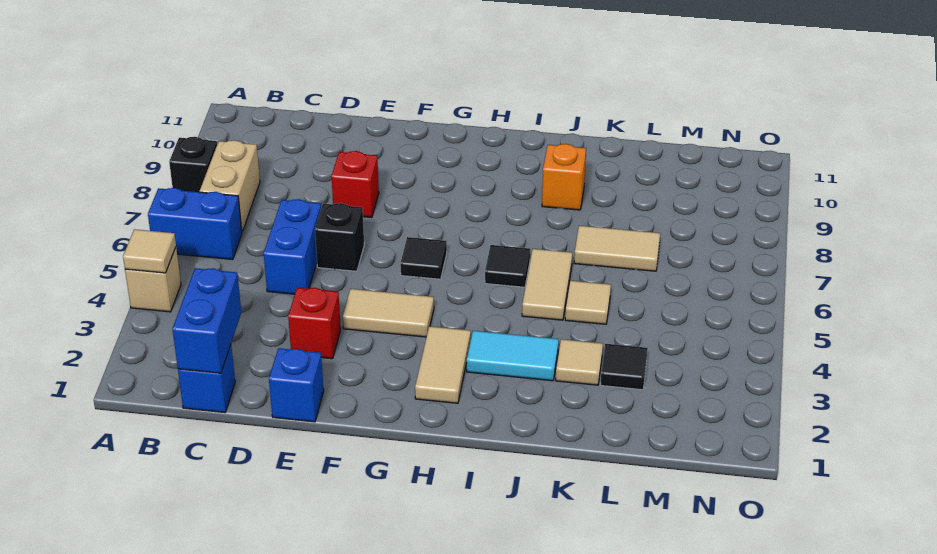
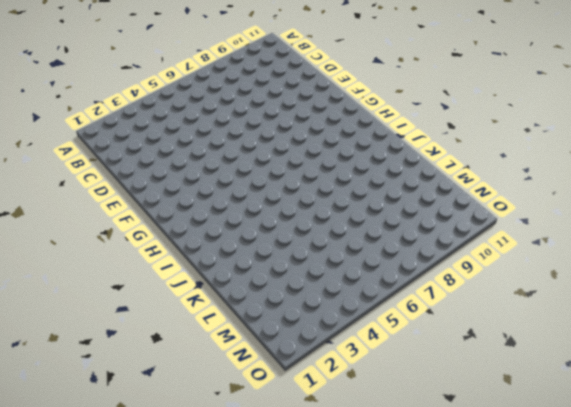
none -> tan brick A4 level 1
none -> blue brick A6:B6 level 1
none -> black brick A8 level 1

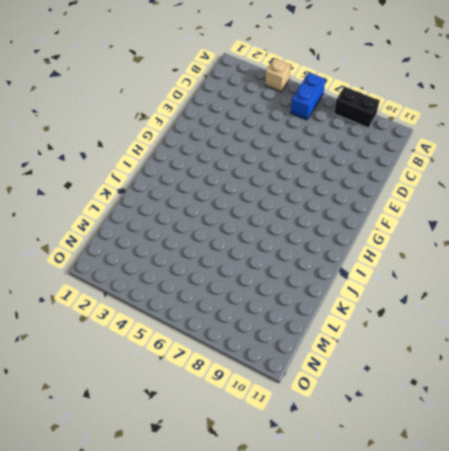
black brick A8:A9 level 1 -> black brick A8 level 1
none -> tan brick B7:B8 level 1
none -> blue brick C1 level 1
none -> blue brick D5:D6 level 1

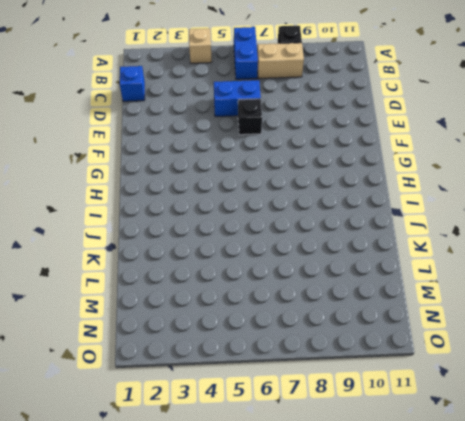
none -> blue brick E1 level 1
none -> red brick E3 level 1
none -> red brick E8 level 1

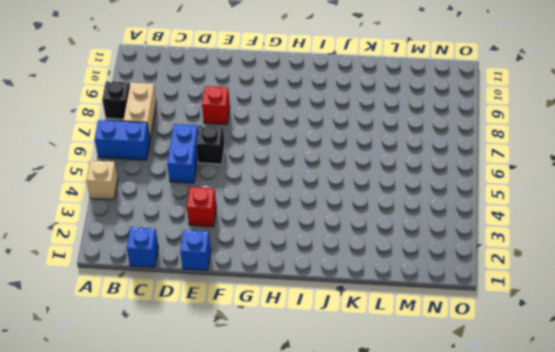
none -> tan tile F4:G4 level 1
none -> black tile G6 level 1
none -> tan tile H2:H3 level 1

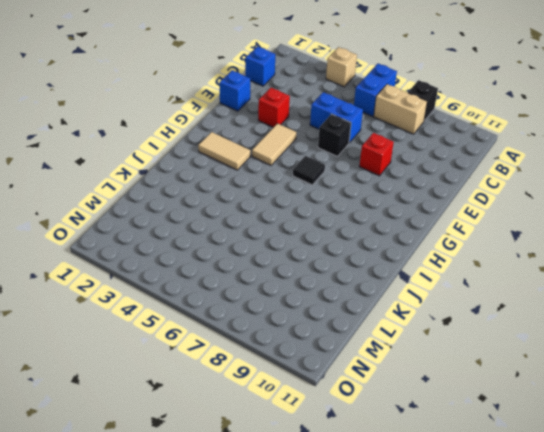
none -> cyan tile I3:J3 level 1
none -> black tile I6 level 1
none -> tan tile J5:J6 level 1

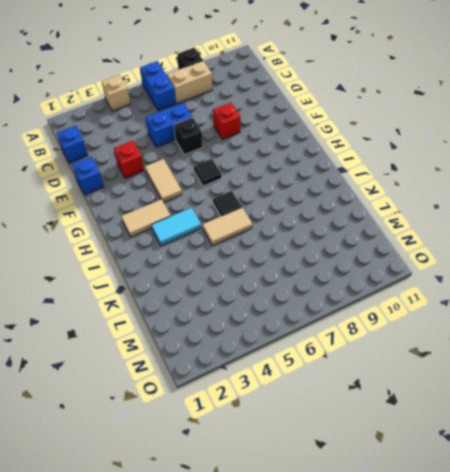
cyan tile I3:I4 level 1 -> cyan tile I3:J3 level 1
none -> orange brick J9 level 1
none -> tan tile K3 level 1
none -> tan tile K5 level 1

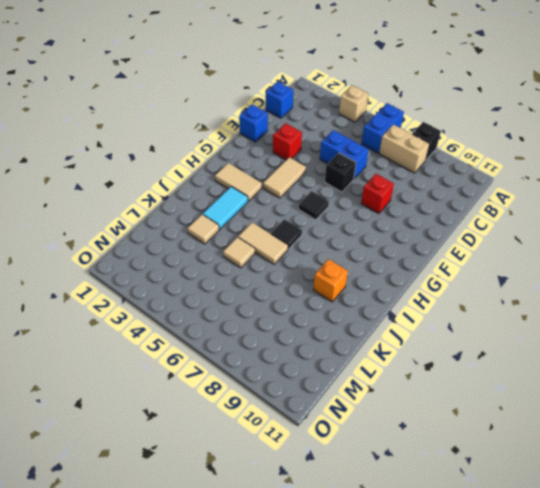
none -> tan tile K7:L7 level 1
none -> black tile L3 level 1
none -> tan tile A4 level 2

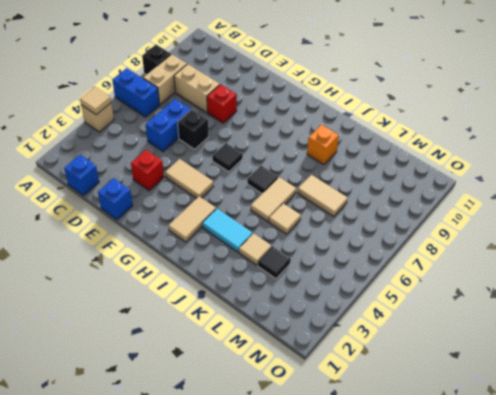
tan brick C8:D8 level 1 -> none
none -> blue brick C1:C2 level 2

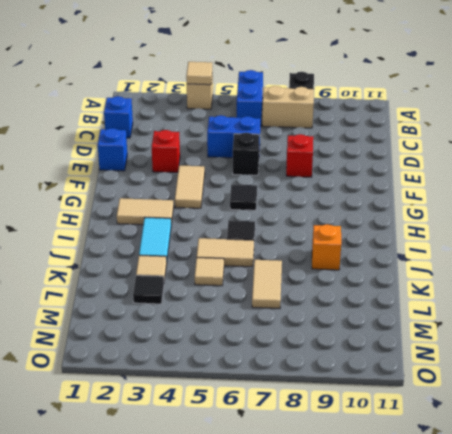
none -> blue brick C1:C2 level 2

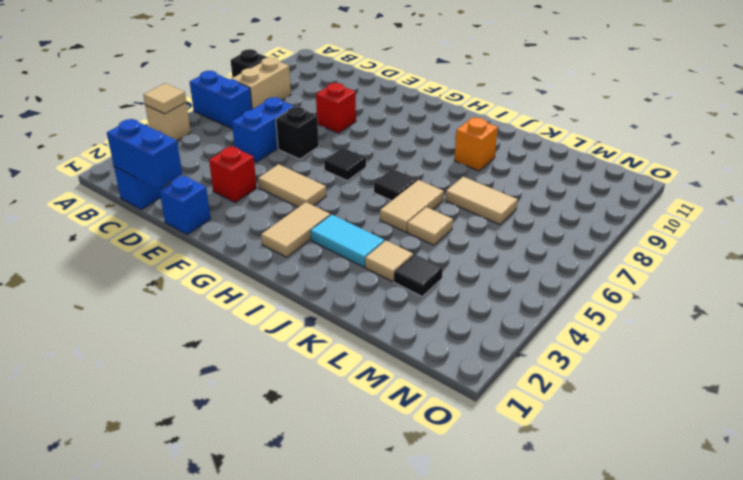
blue brick C1:D1 level 2 -> blue brick C1:C2 level 2

